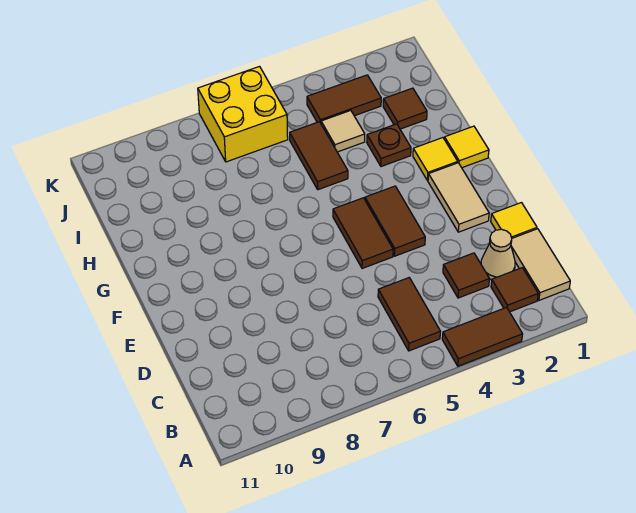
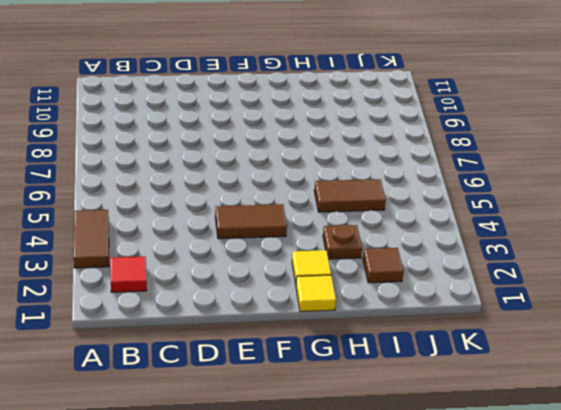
red tile B2 level 1 -> brown tile B2 level 1
none -> tan tile B1:C1 level 1
none -> brown tile B5:C5 level 1
none -> tan cone C2 level 1

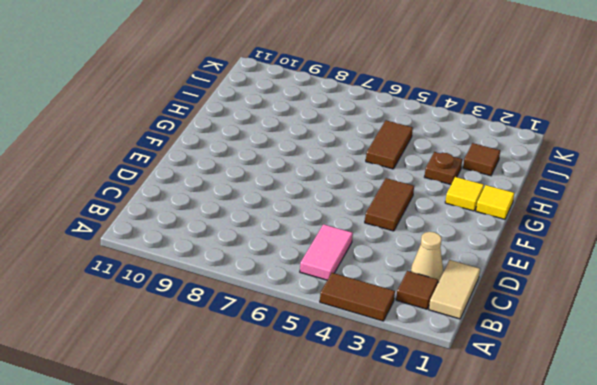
pink tile B5:C5 level 1 -> brown tile B5:C5 level 1
none -> brown tile C3 level 1
none -> yellow tile D1 level 1
none -> tan tile E2:F2 level 1

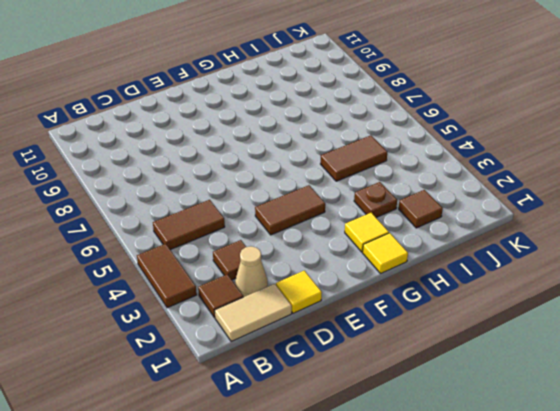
none -> tan tile E2:F2 level 1
none -> brown tile E5:F5 level 1
none -> tan tile I4 level 1

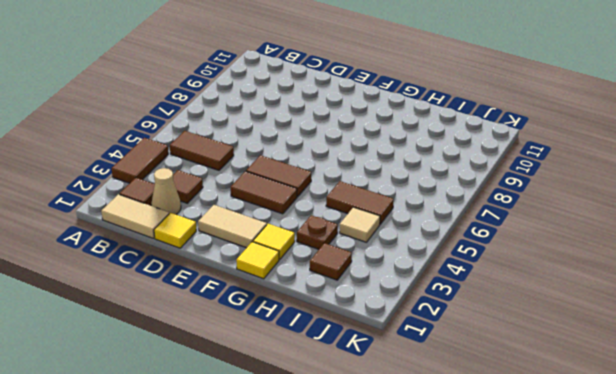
none -> brown tile J3:J4 level 1
none -> yellow brick J6:K7 level 1

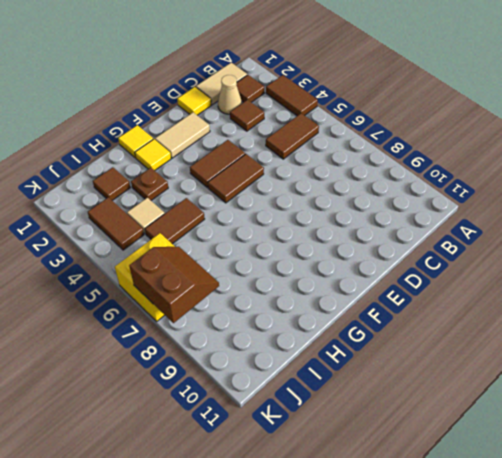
brown slope J7:K8 level 2 top K -> none

